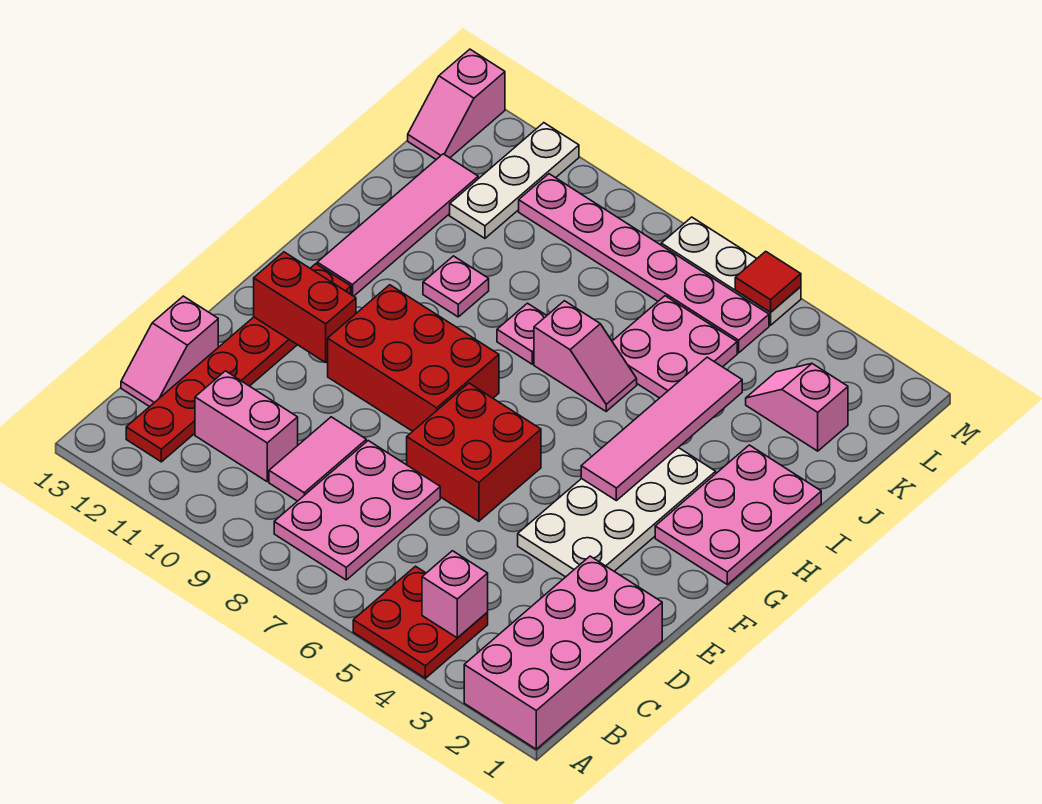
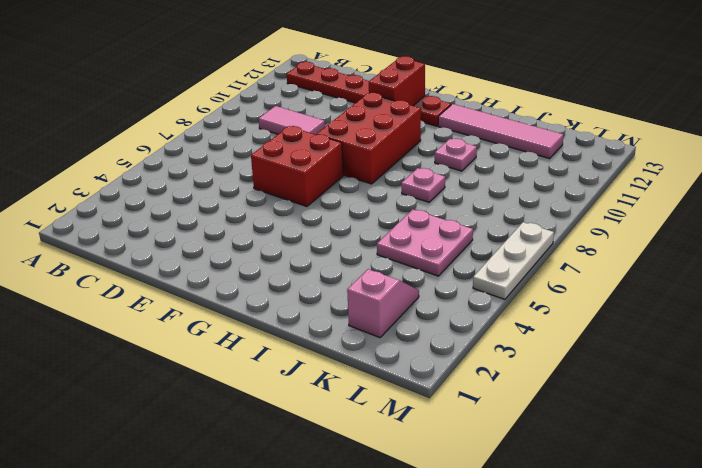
none -> pink brick A1:D2 level 1
none -> red plate A4:B5 level 1
none -> pink plate B7:D8 level 1

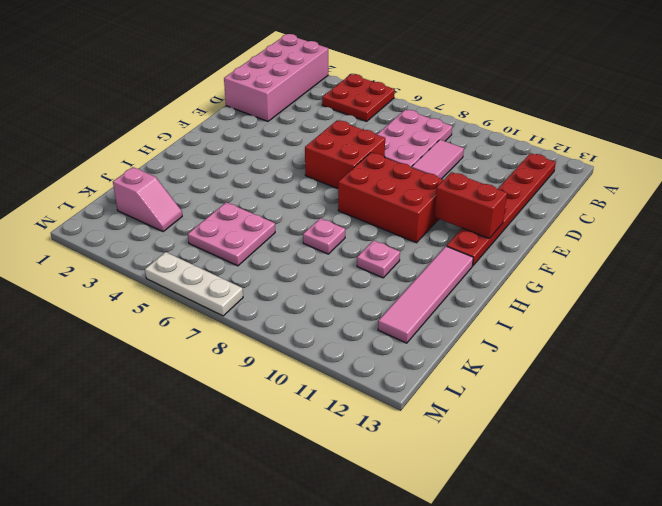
none -> pink brick C10:C11 level 1
none -> pink slope C13:D13 level 1 top D
none -> white plate E3:H4 level 1

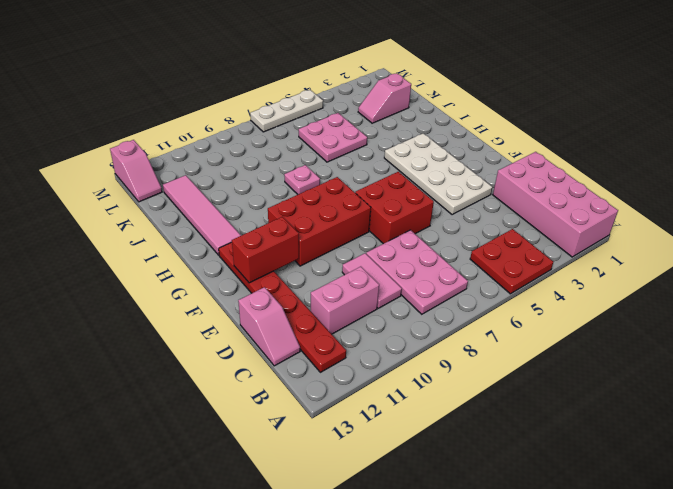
none -> pink plate G1:I2 level 1
none -> pink slope I6:I7 level 1 top 7
none -> pink plate I10 level 1

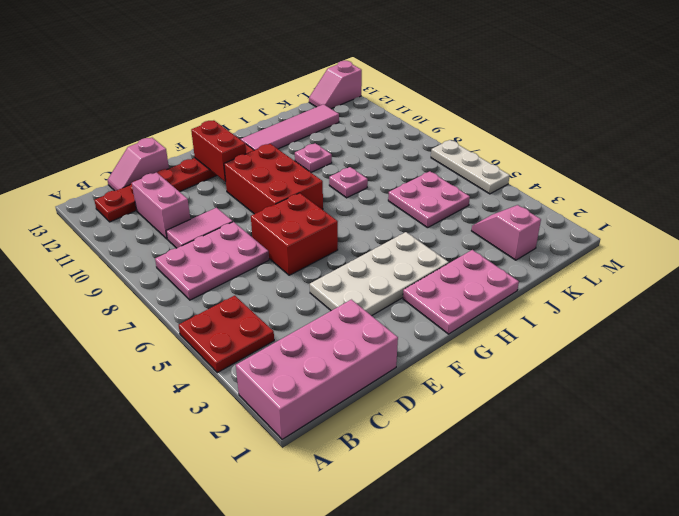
none -> pink slope I6:I7 level 1 top 7
none -> white plate K11:M11 level 1
none -> pink plate L5:L10 level 1

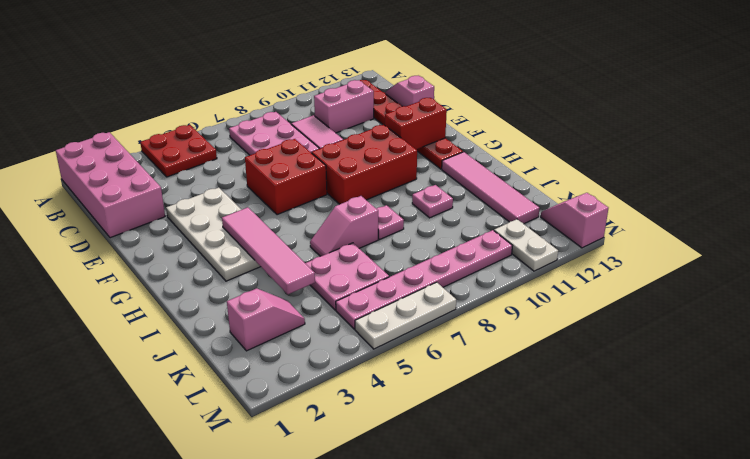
white plate L11:M11 level 1 -> white plate K11:M11 level 1
none -> pink plate G1:I2 level 1
none -> pink brick B4 level 2
none -> red tile M5 level 2

